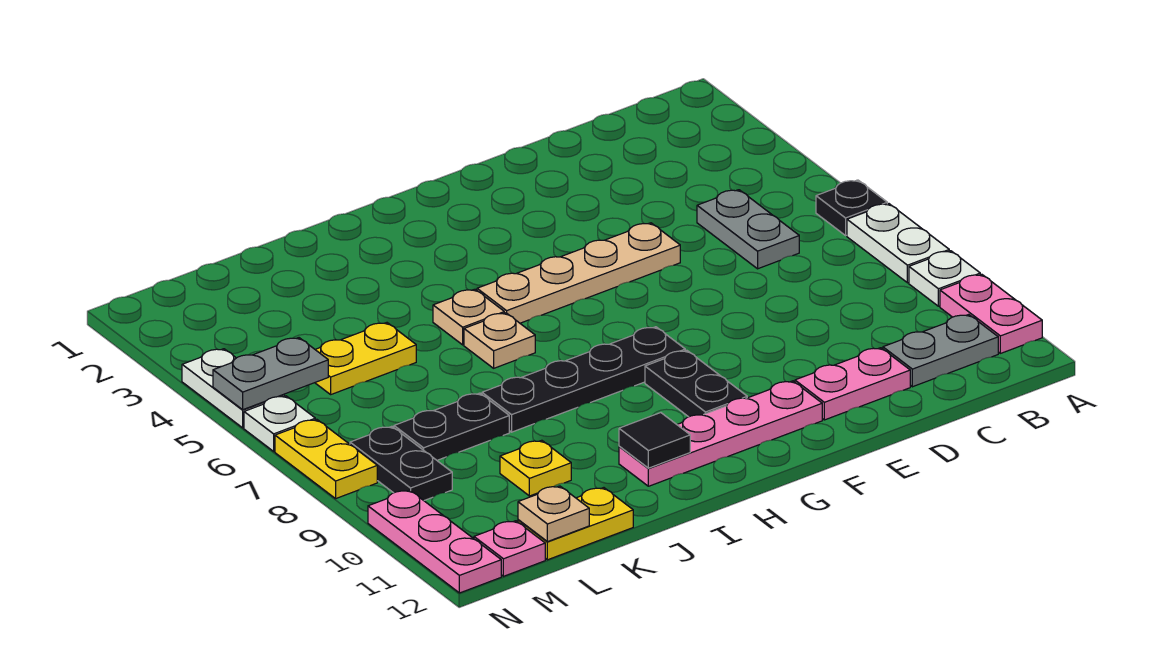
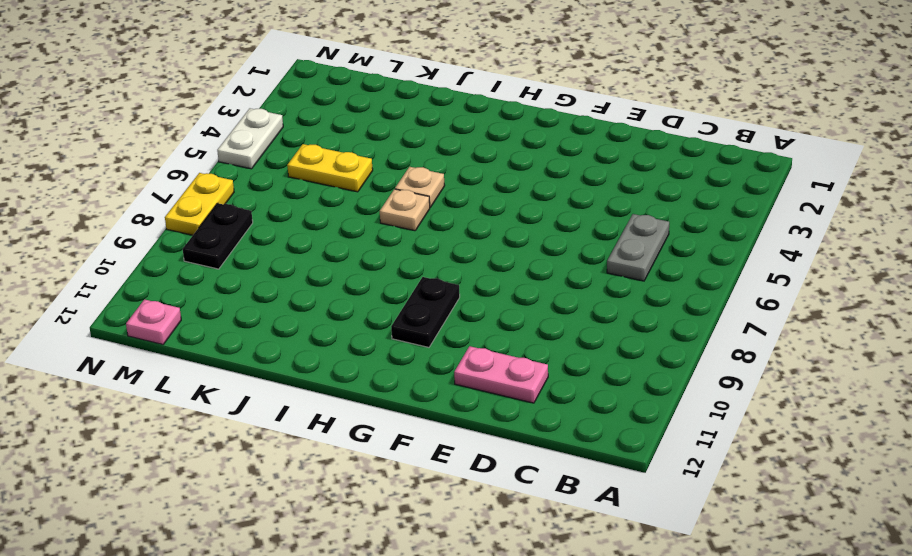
none -> black plate A6 level 1
none -> white plate A7:A8 level 1
none -> white plate A9 level 1

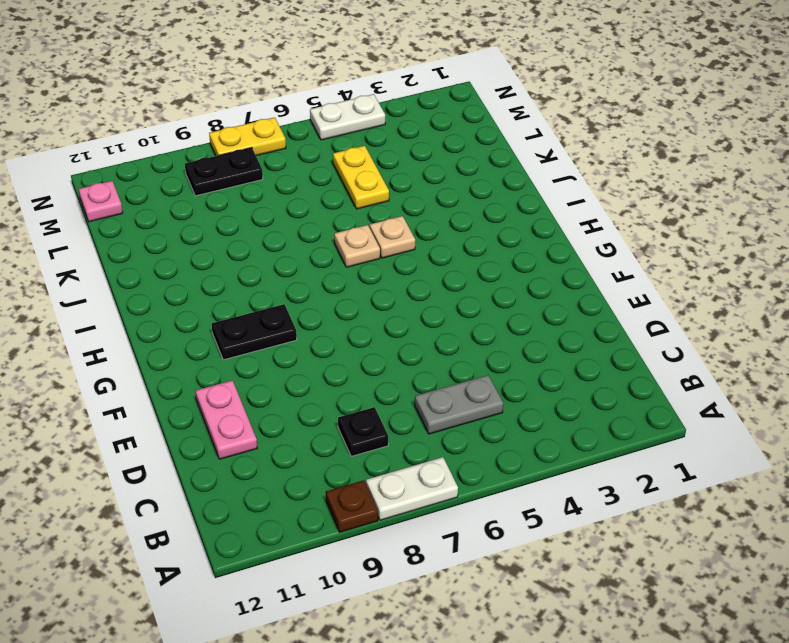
brown plate A9 level 1 -> white plate A9 level 1
black plate C8 level 1 -> black plate A6 level 1
none -> pink plate A10:A11 level 1
none -> grey plate B11:C11 level 1
none -> tan plate E5:H5 level 1

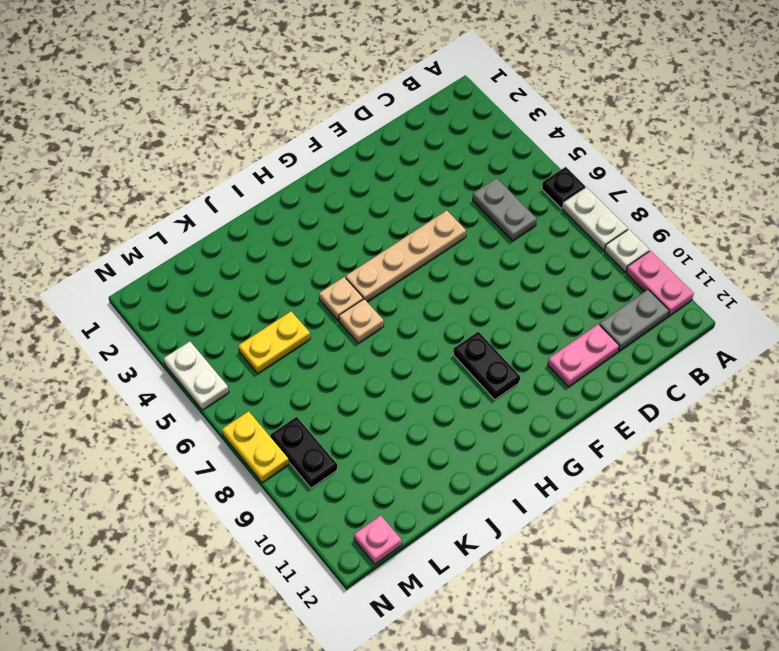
none -> pink plate F11:I11 level 1
none -> black plate G8:J8 level 1
none -> black plate K8:L8 level 1

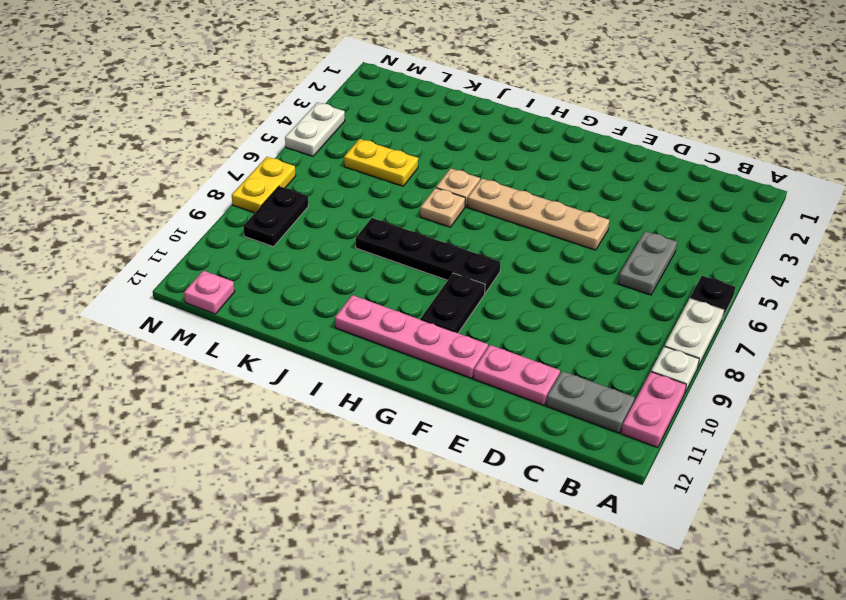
none -> black plate K8:L8 level 1
none -> yellow plate K10 level 1
none -> yellow plate K12:L12 level 1

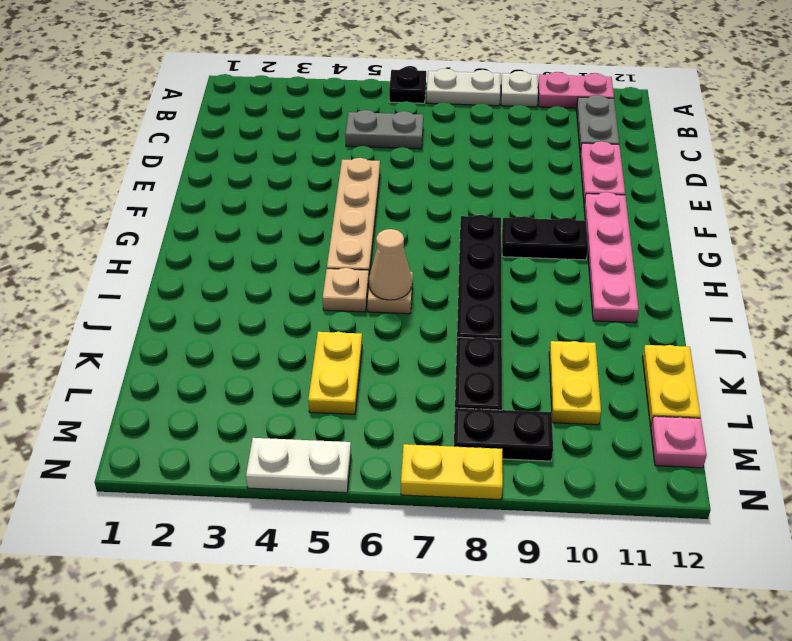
tan cone I6 level 2 -> none
yellow plate K10:L10 level 1 -> yellow plate K10 level 1
none -> white plate N6 level 1
none -> pink plate N10:N12 level 1
none -> black tile I11 level 2

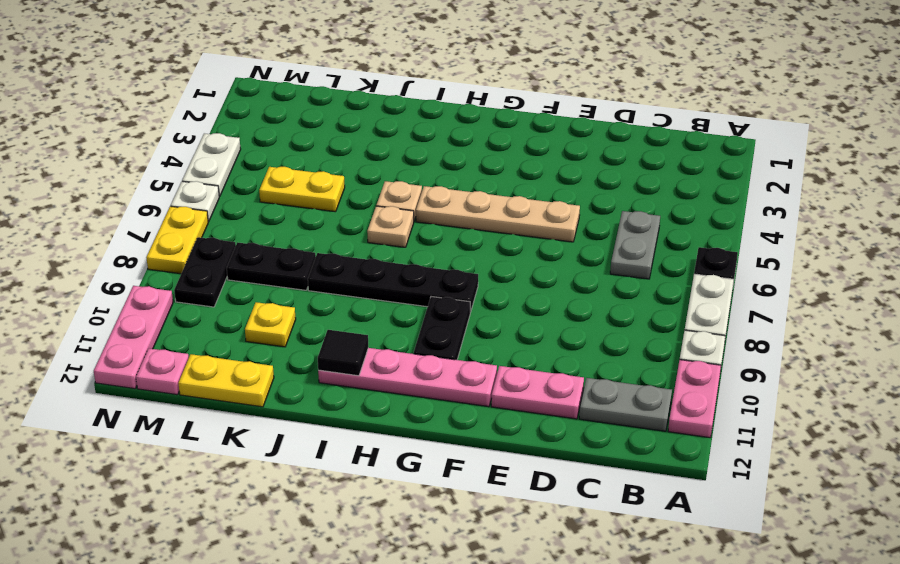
none -> tan plate L12 level 2
none -> grey plate M5:N5 level 2

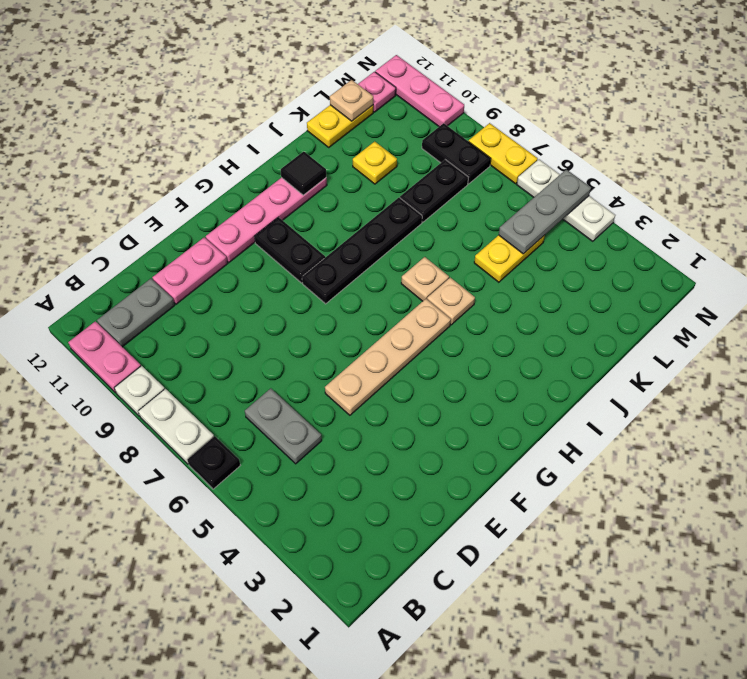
grey plate L5:N5 level 2 -> grey plate M5:N5 level 2

